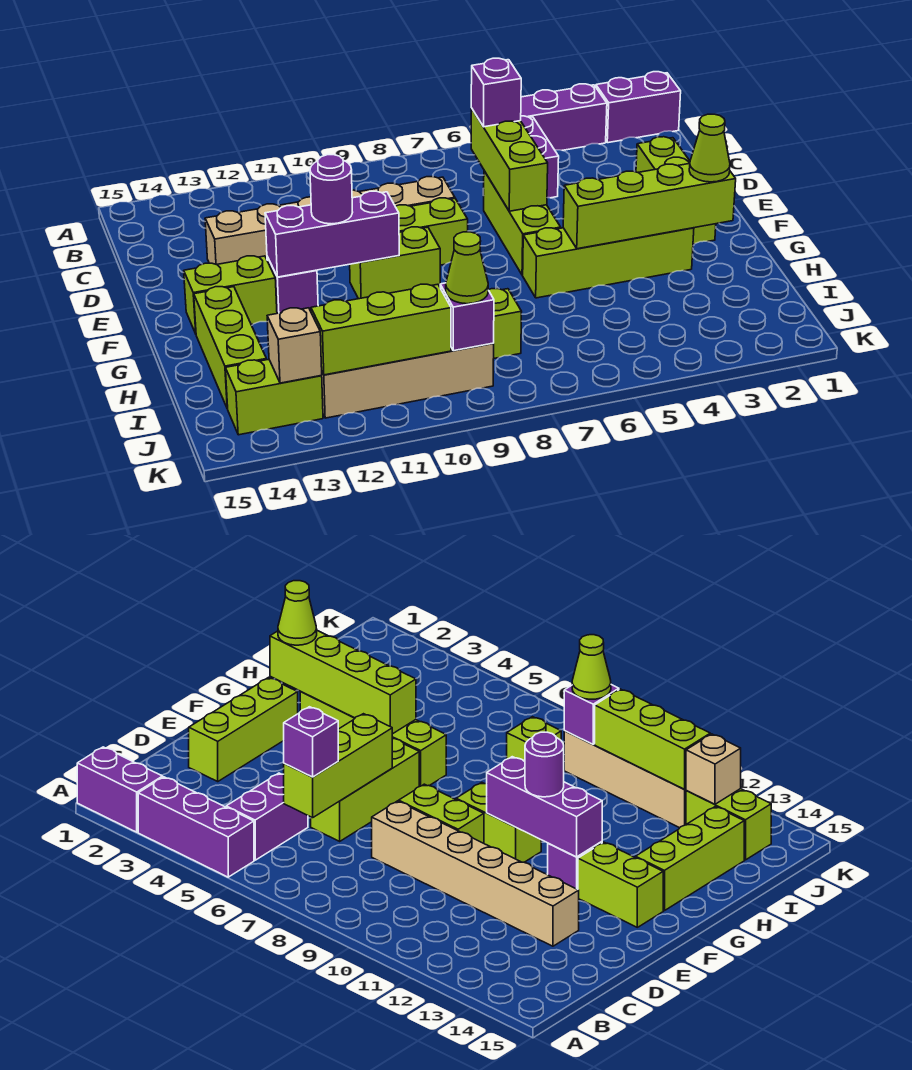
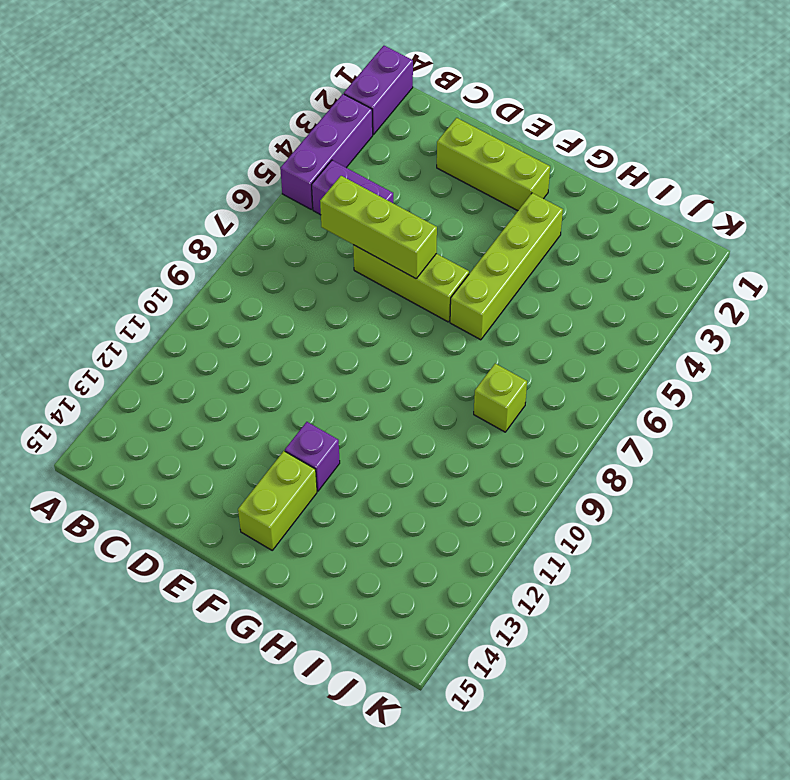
none -> tan brick D8:D13 level 1
none -> lime brick E8:E9 level 1
none -> lime brick F9:F10 level 1

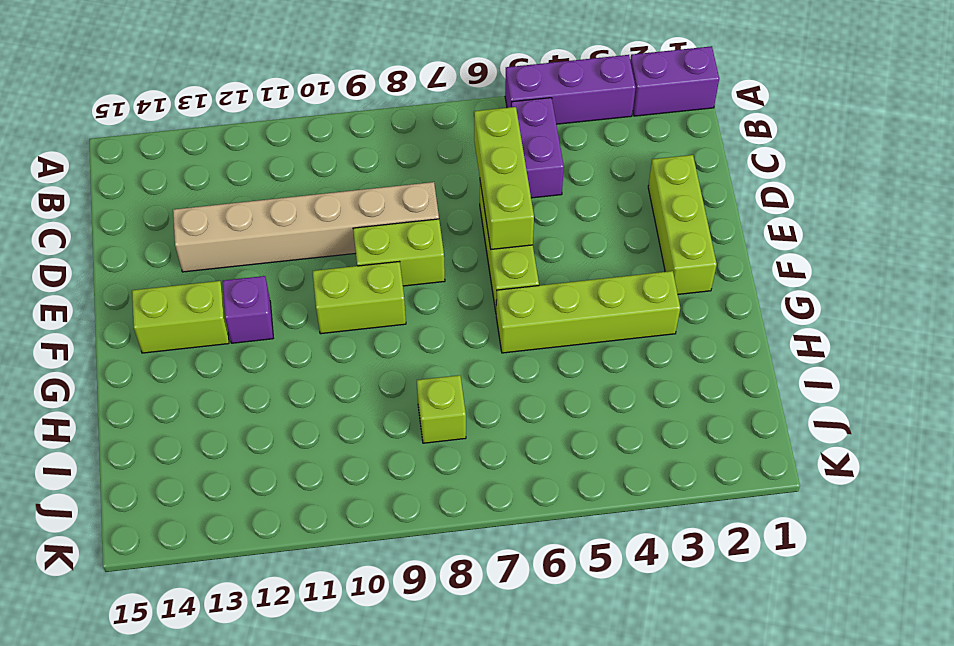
none -> lime brick G14:I14 level 1
none -> tan brick J9:J12 level 1
none -> lime brick J13:J14 level 1

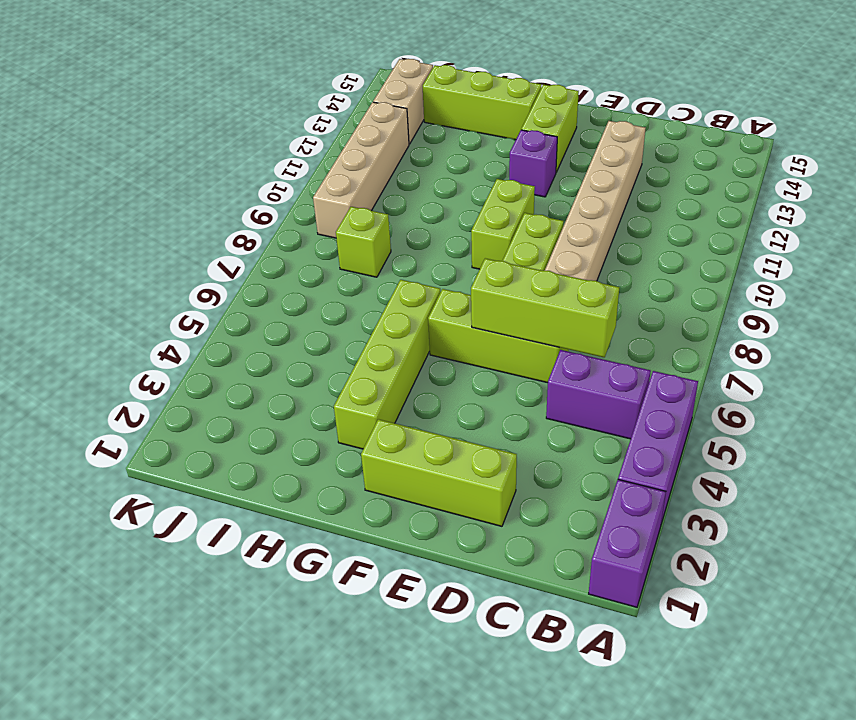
tan brick J13:J14 level 1 -> lime brick J13:J14 level 1
none -> purple brick F10:F12 level 2
none -> lime brick G2:G5 level 2
none -> purple brick J9 level 2

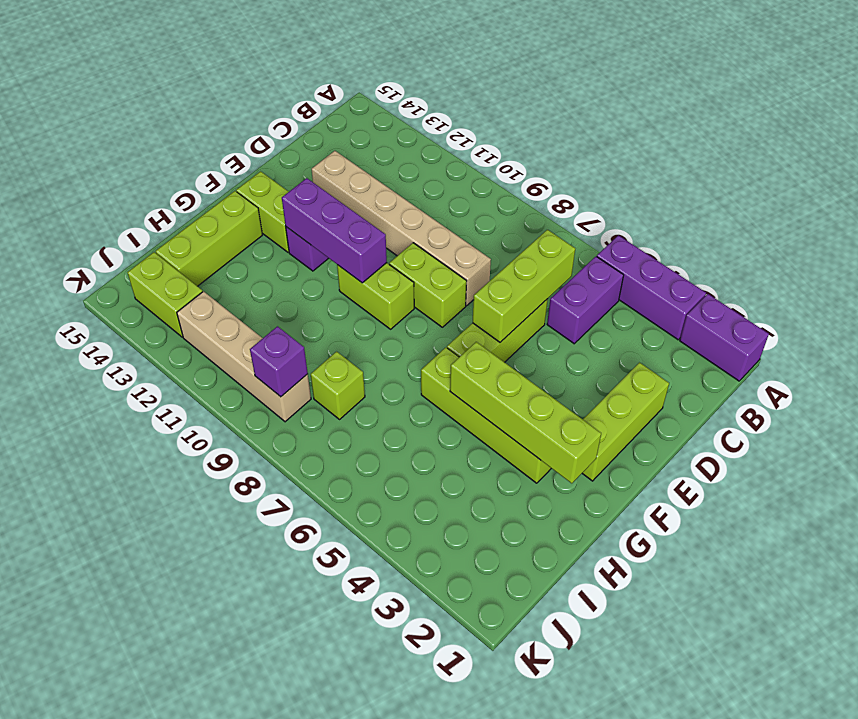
none -> lime brick J10:J12 level 2
none -> tan brick J13 level 2
none -> purple brick C6 level 3

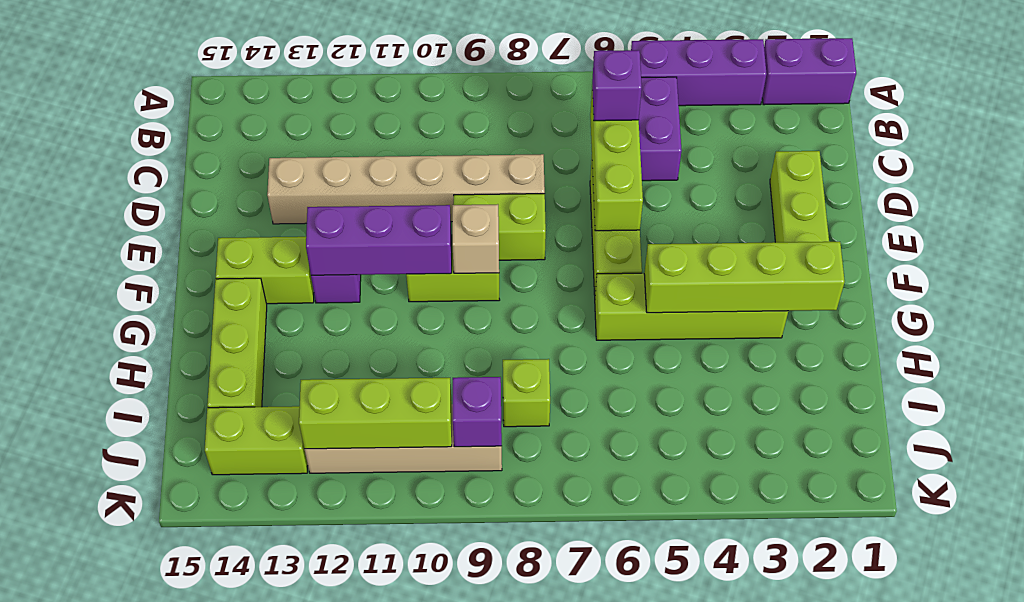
tan brick F9 level 2 -> tan brick J13 level 2
none -> purple round brick F11 level 3
none -> lime cone G2 level 3
none -> lime cone J9 level 3

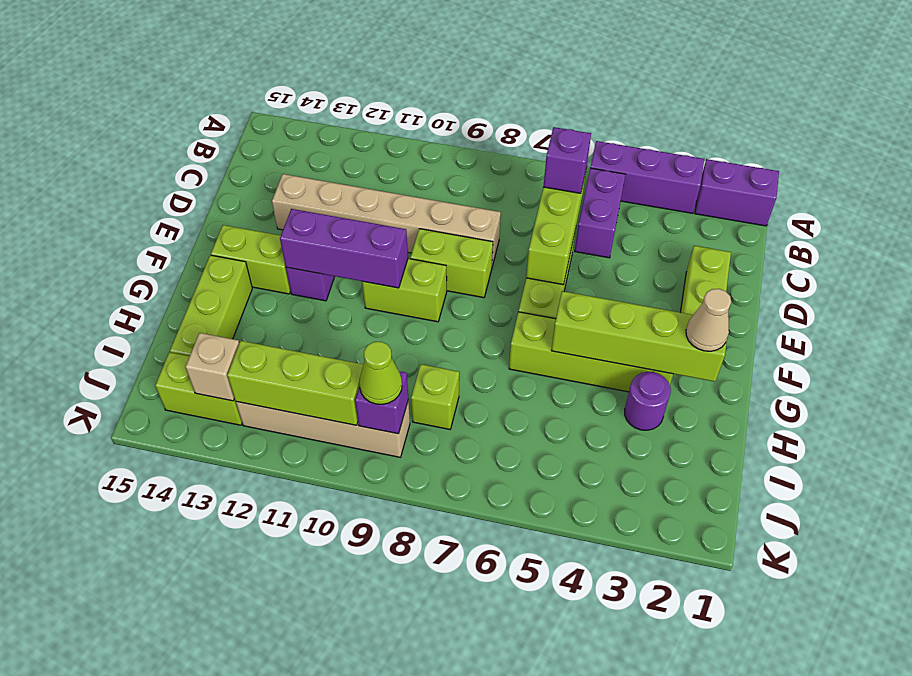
tan cone G2 level 3 -> lime cone G2 level 3
purple round brick H3 level 1 -> purple round brick F11 level 3

